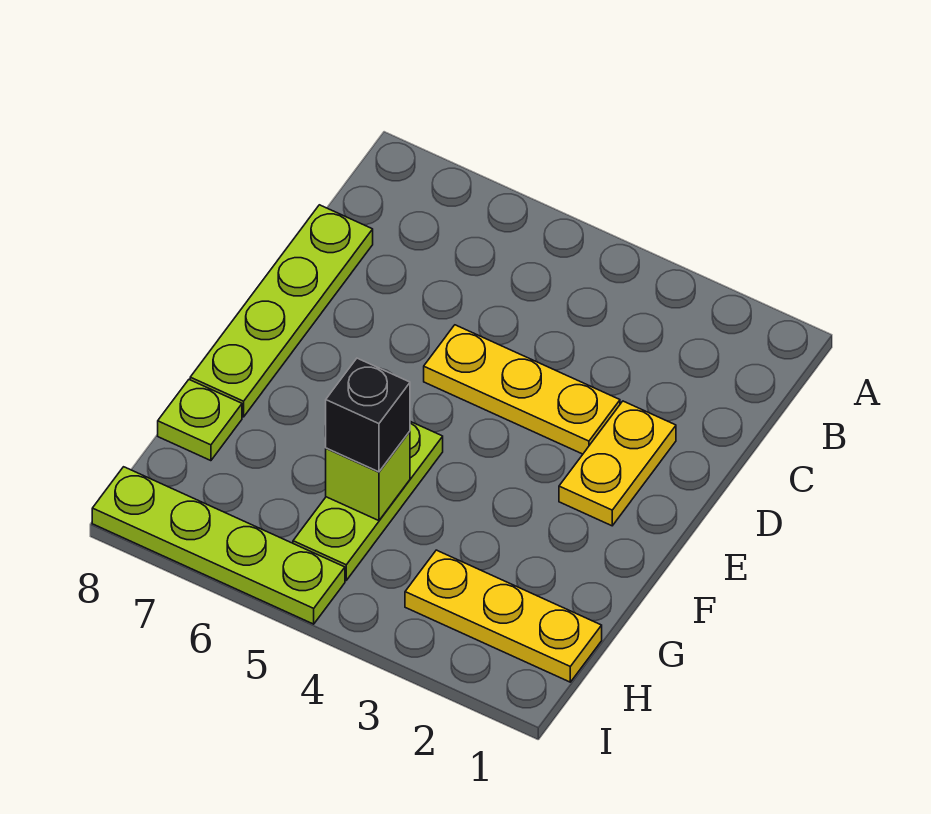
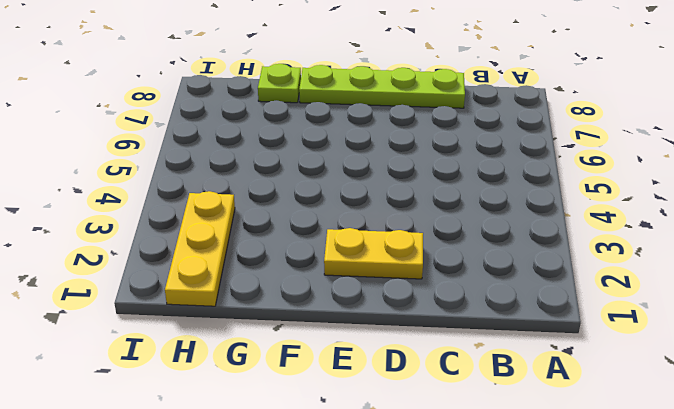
none -> yellow plate D3:D5 level 1
none -> lime plate F5:H5 level 1

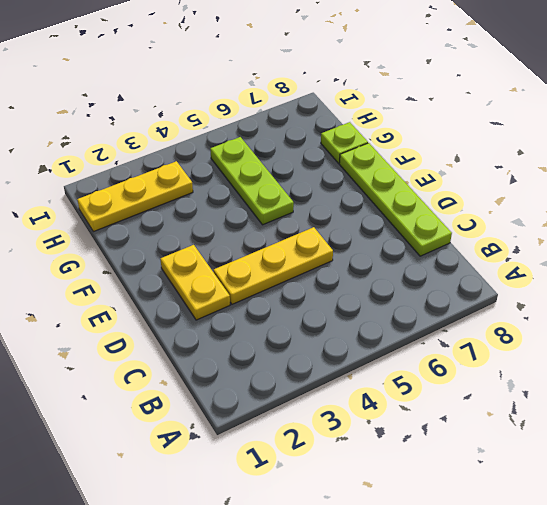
none -> lime plate I5:I8 level 1
none -> lime brick G5 level 2

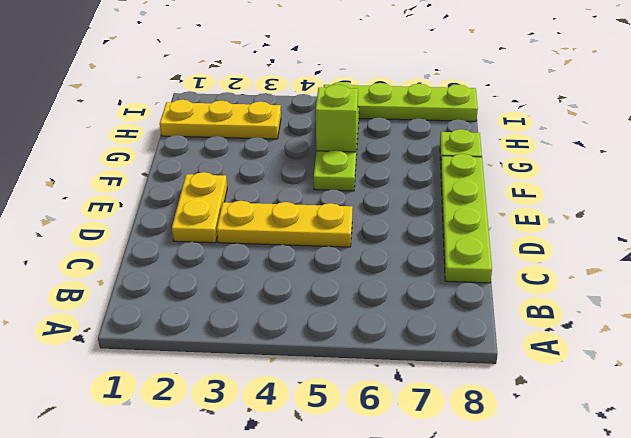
none -> black brick G5 level 3

